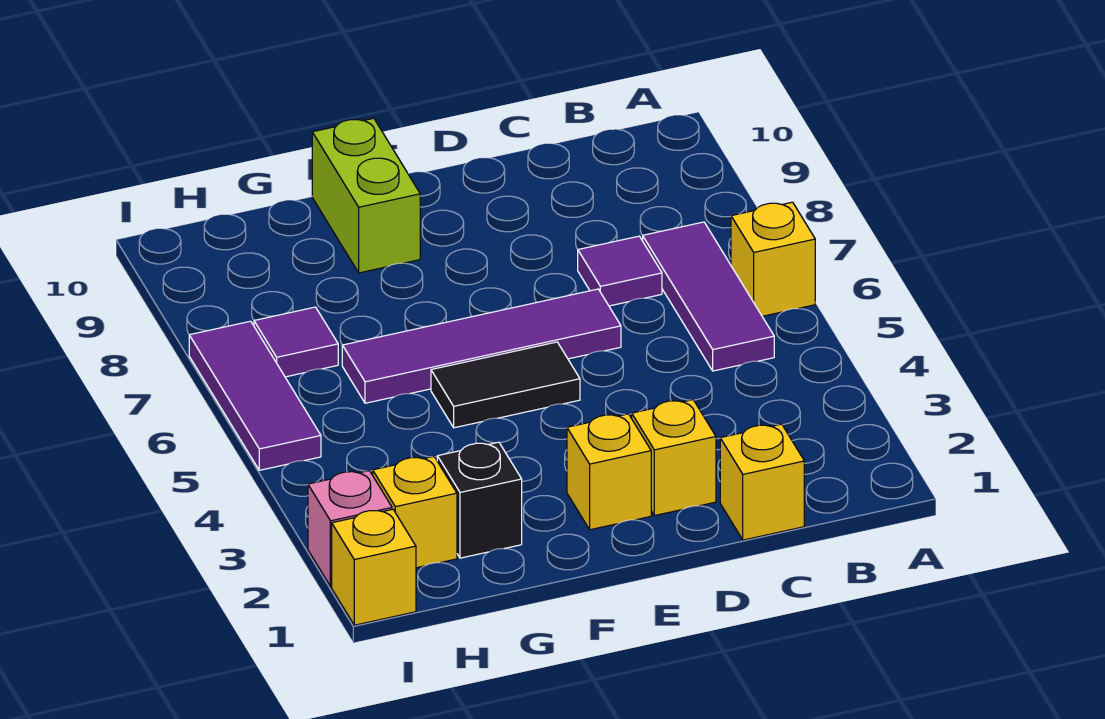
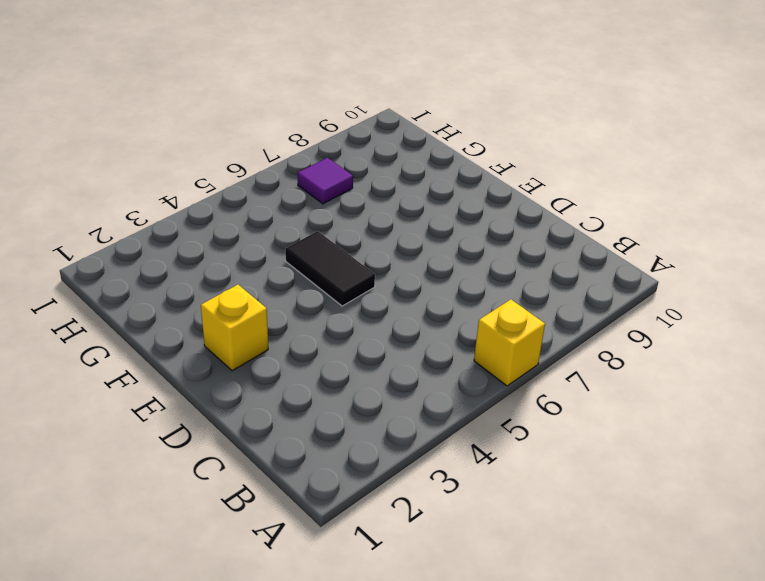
none -> purple tile B5:B7 level 1
none -> yellow brick C1 level 1
none -> purple tile C7 level 1

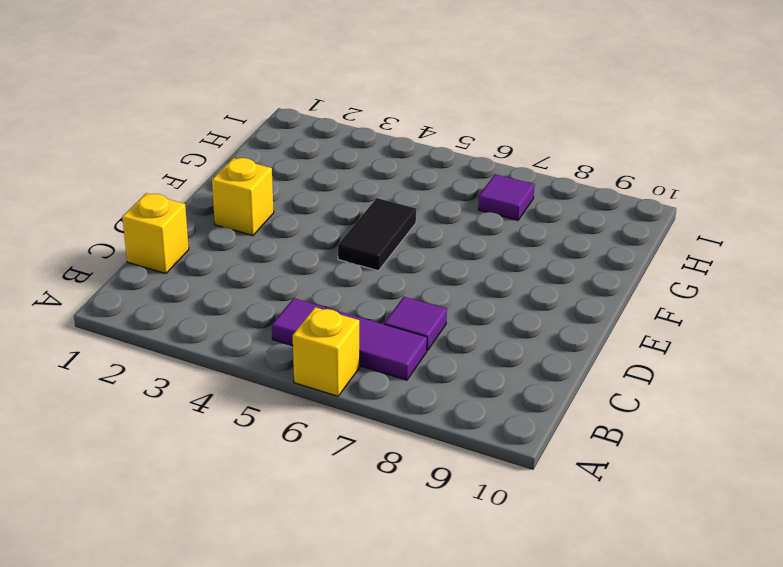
none -> yellow brick D2 level 1
none -> purple tile D6:G6 level 1
none -> lime brick F9:F10 level 1

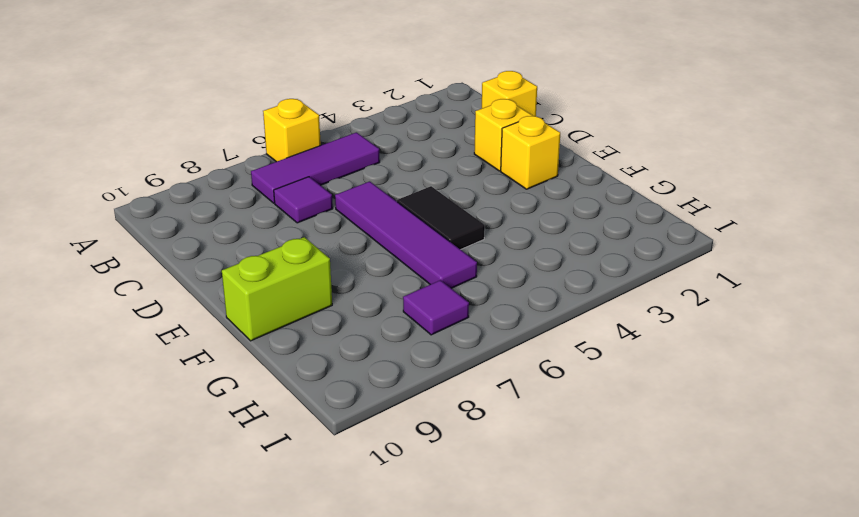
none -> black brick G2 level 1
none -> yellow brick H2 level 1
none -> yellow brick I1 level 1

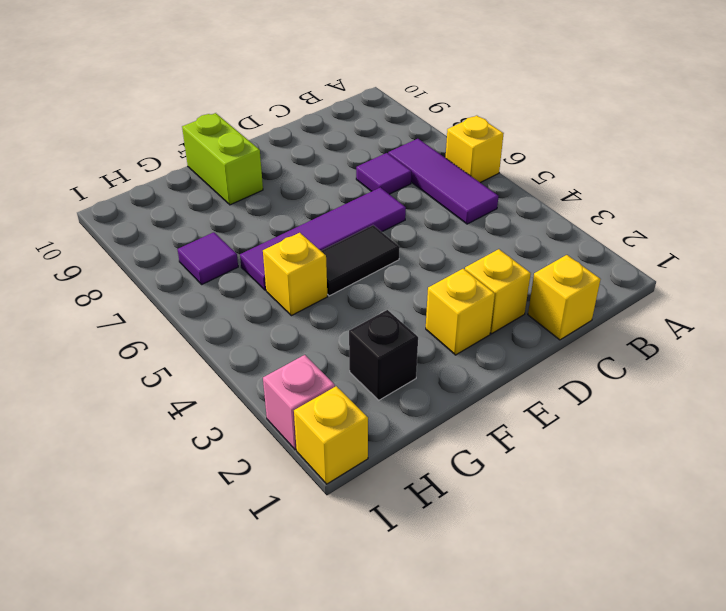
yellow brick G5 level 1 -> yellow brick H2 level 1
none -> purple tile I5:I7 level 1

